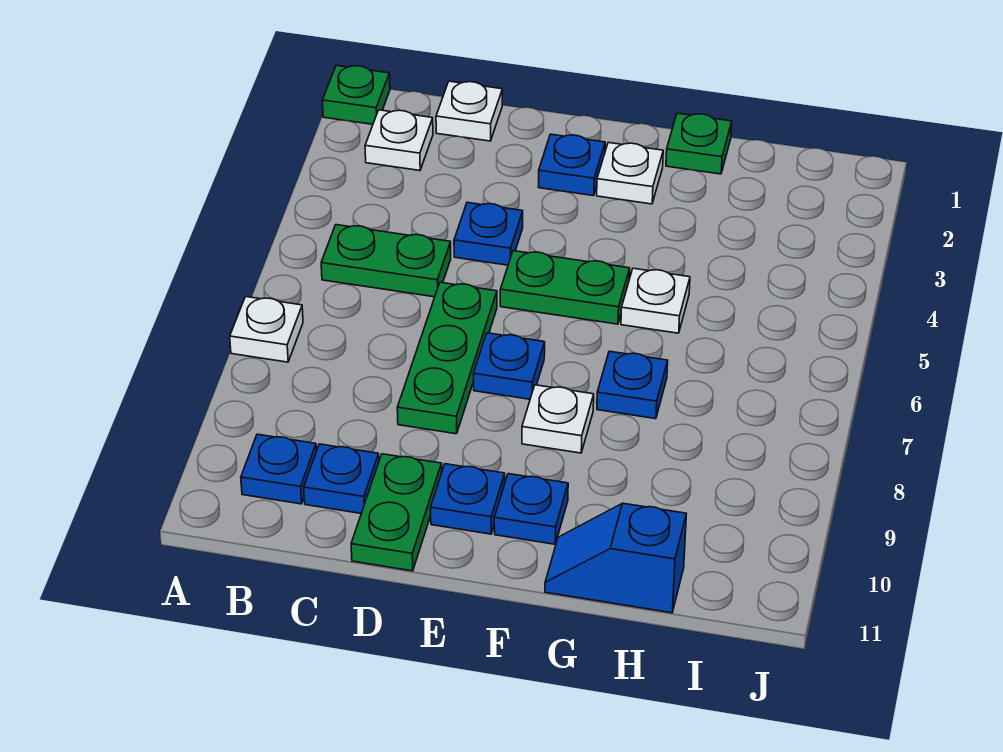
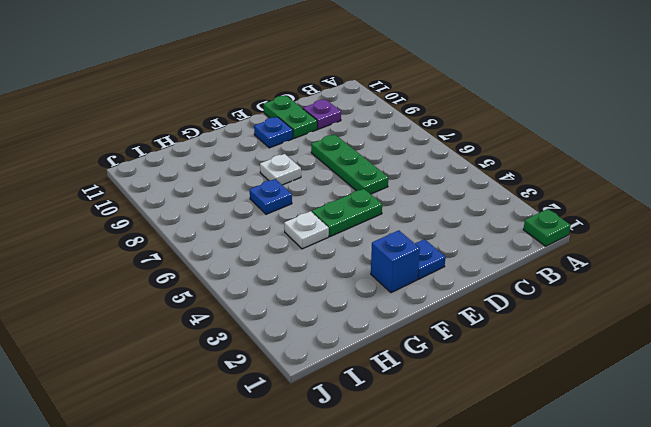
purple plate C10 level 1 -> blue plate C10 level 1
blue brick F2 level 1 -> white plate F2 level 1
none -> white plate A7 level 1
none -> white plate B2 level 1
none -> green plate B5:C5 level 1

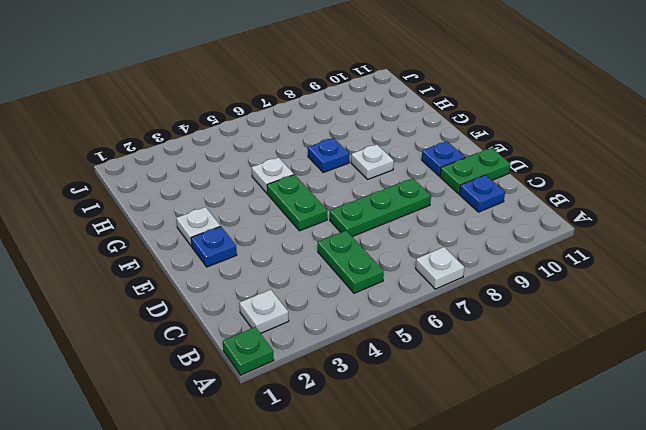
none -> blue plate B10 level 1
none -> white plate C1 level 1
none -> blue plate D4 level 1

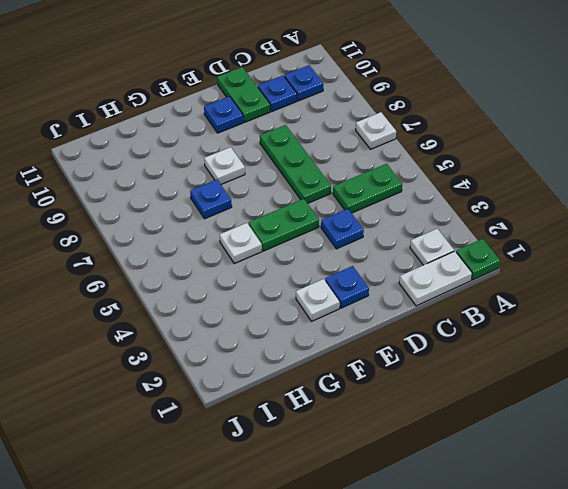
white plate B1:C1 level 1 -> white plate C1 level 1
none -> blue plate E7 level 1
none -> blue plate F10 level 1
none -> green plate G1 level 1

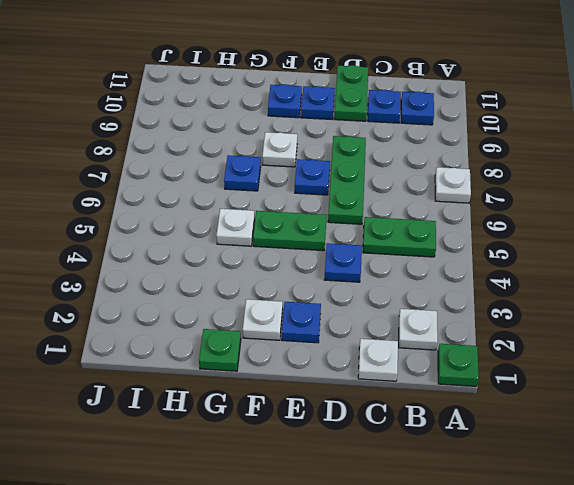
none -> blue slope G11:H11 level 1 top H

